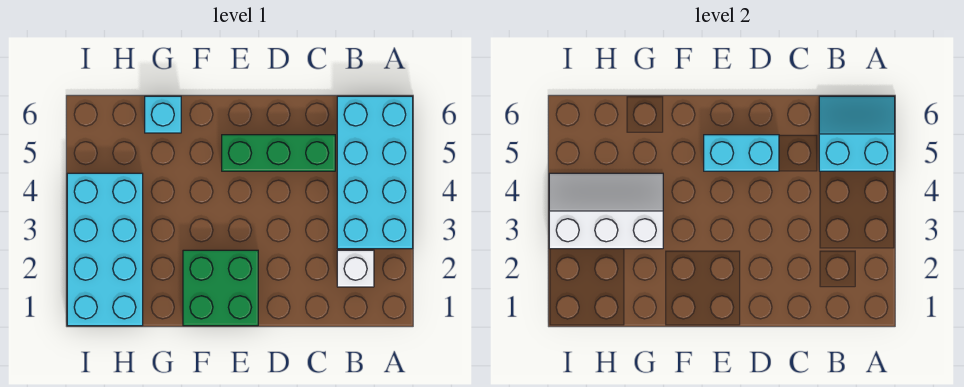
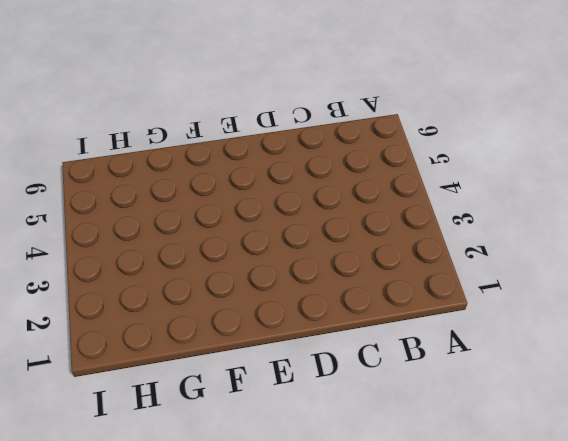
none -> cyan brick A3:B6 level 1
none -> white brick B2 level 1

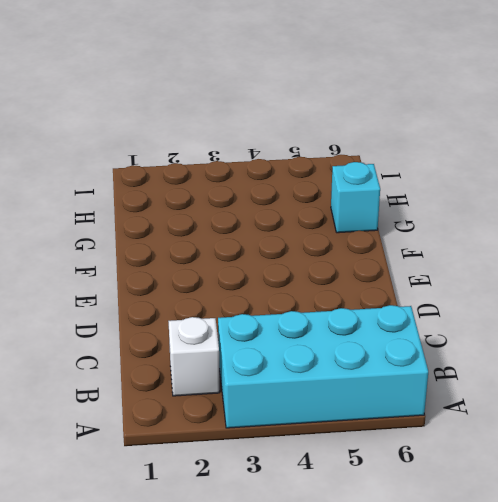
none -> green brick C5:E5 level 1
none -> green brick E1:F2 level 1

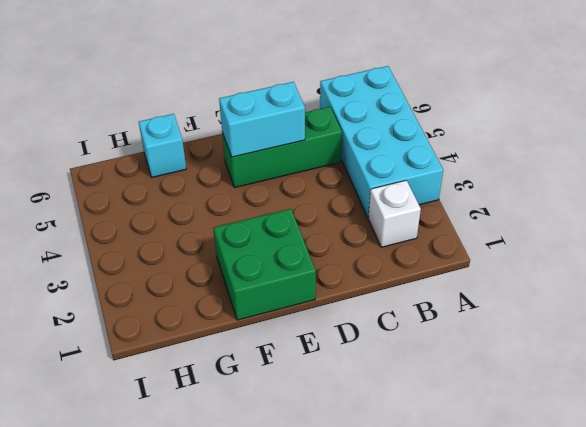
none -> cyan brick H1:I4 level 1
none -> cyan slope A5:B6 level 2 top 5

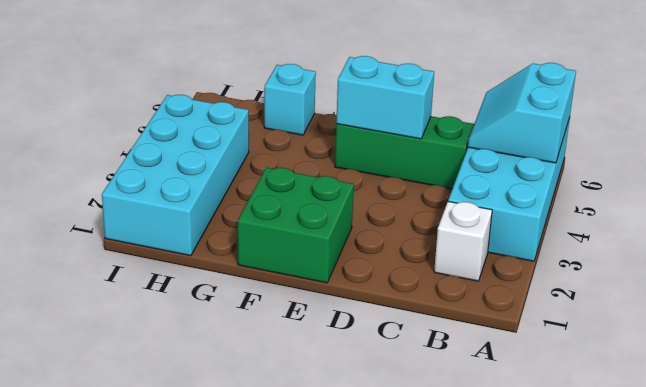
cyan slope A5:B6 level 2 top A -> cyan slope A5:B6 level 2 top 5
none -> white slope G3:I4 level 2 top 3

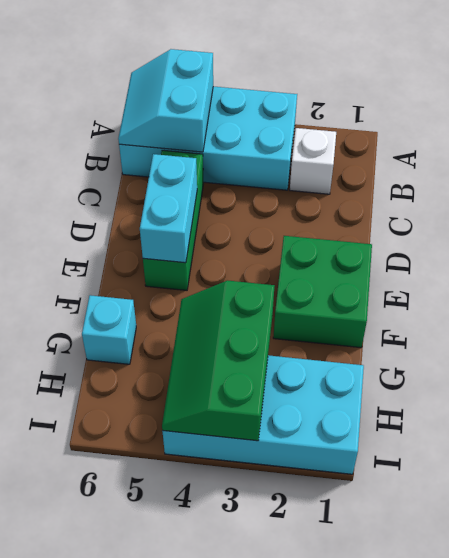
green slope G3:I4 level 2 top 3 -> white slope G3:I4 level 2 top 3

